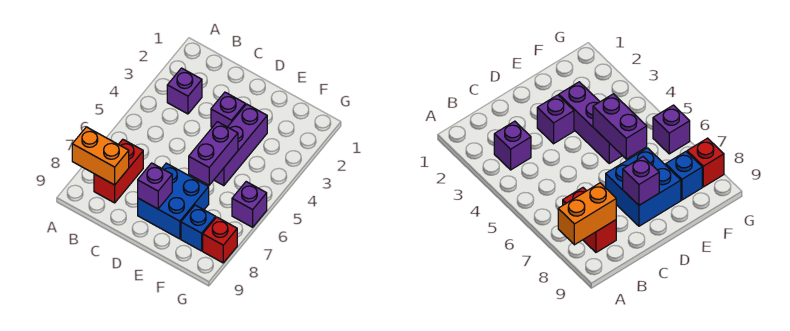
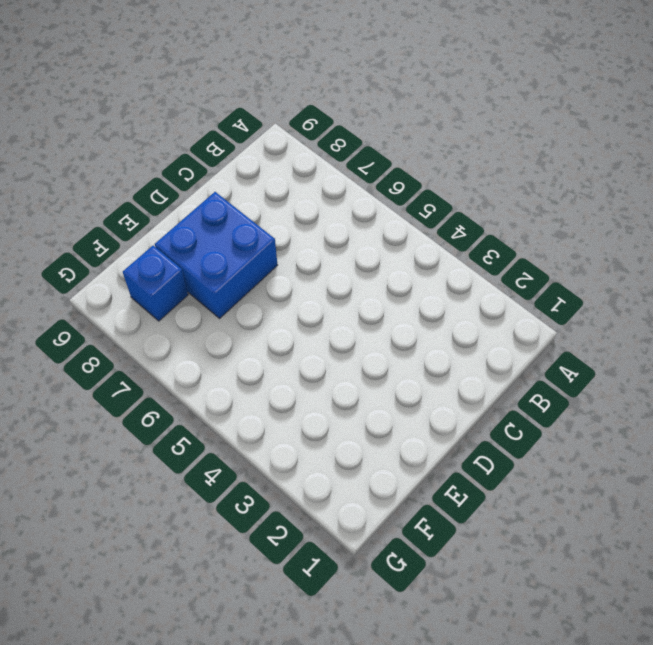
none -> purple brick B3 level 1
none -> red brick B7:B8 level 1

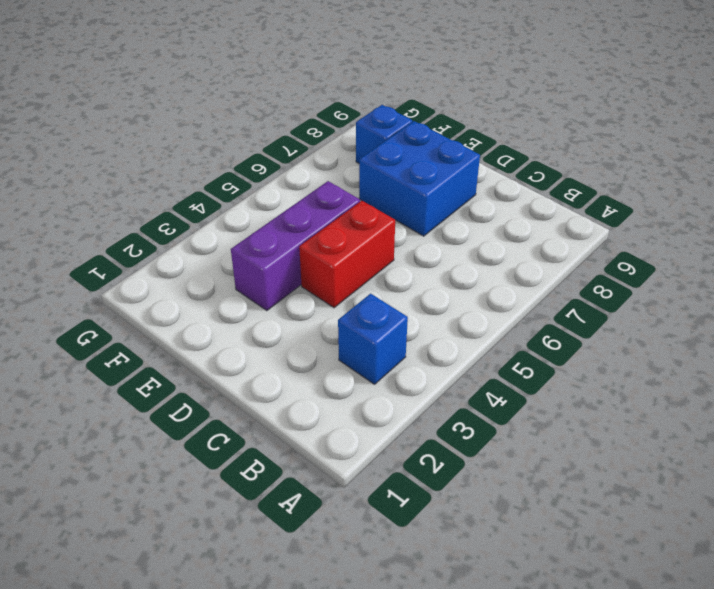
blue brick B3 level 1 -> purple brick B3 level 1
red brick D4:D5 level 1 -> red brick B7:B8 level 1
none -> purple brick D3 level 1
none -> purple brick G6 level 1

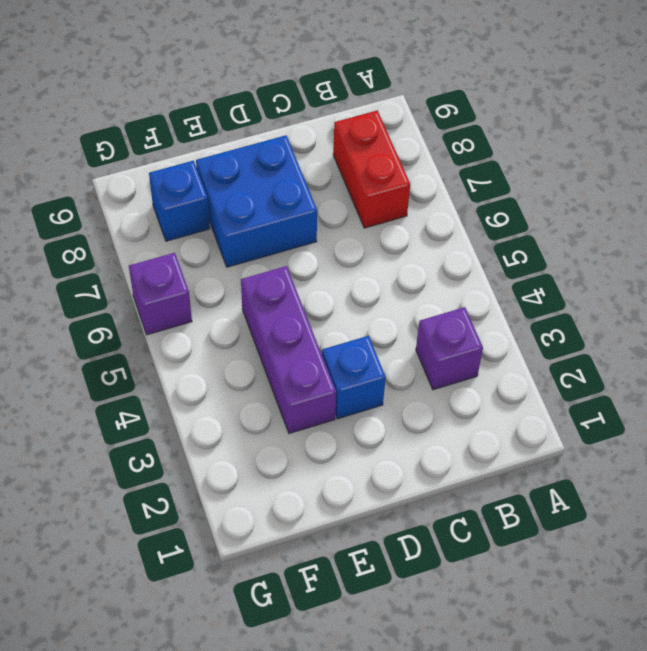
blue brick D3 level 1 -> purple brick D3 level 1
none -> red brick G8 level 1
none -> orange brick A8:B8 level 2

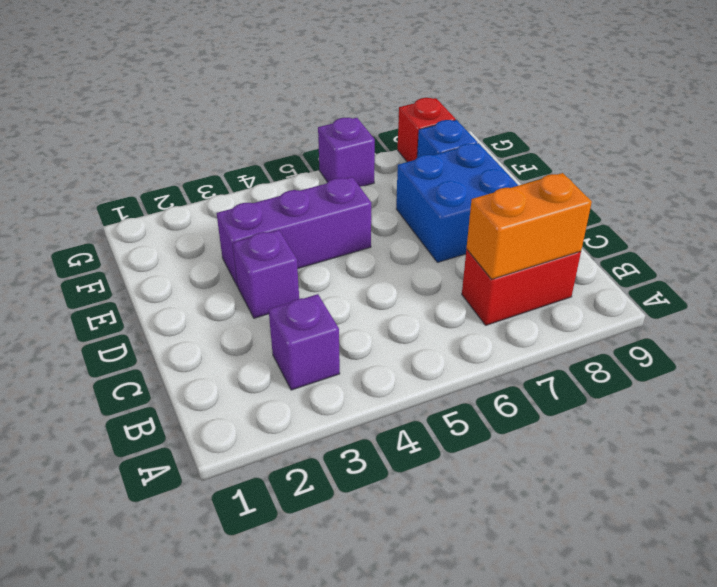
orange brick B7:B8 level 2 -> orange brick A8:B8 level 2
none -> purple brick D8 level 2
none -> purple brick E5:E6 level 2

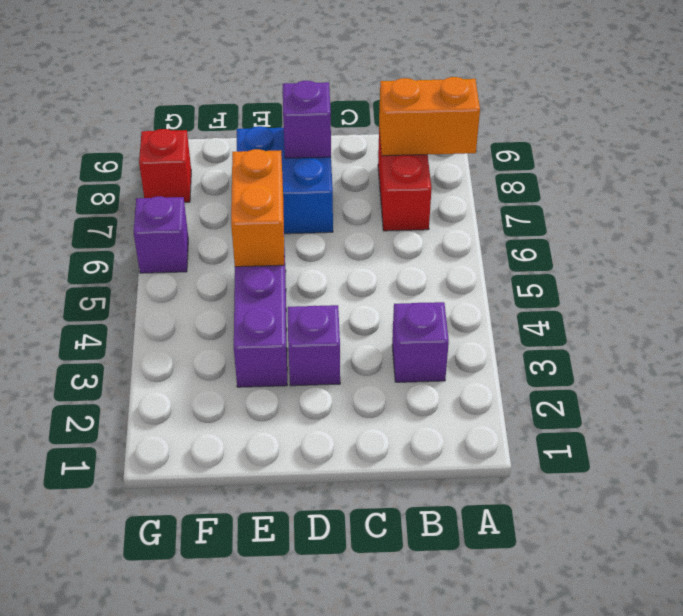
orange brick E5:E6 level 2 -> purple brick E5:E6 level 2
none -> blue brick F8 level 1

